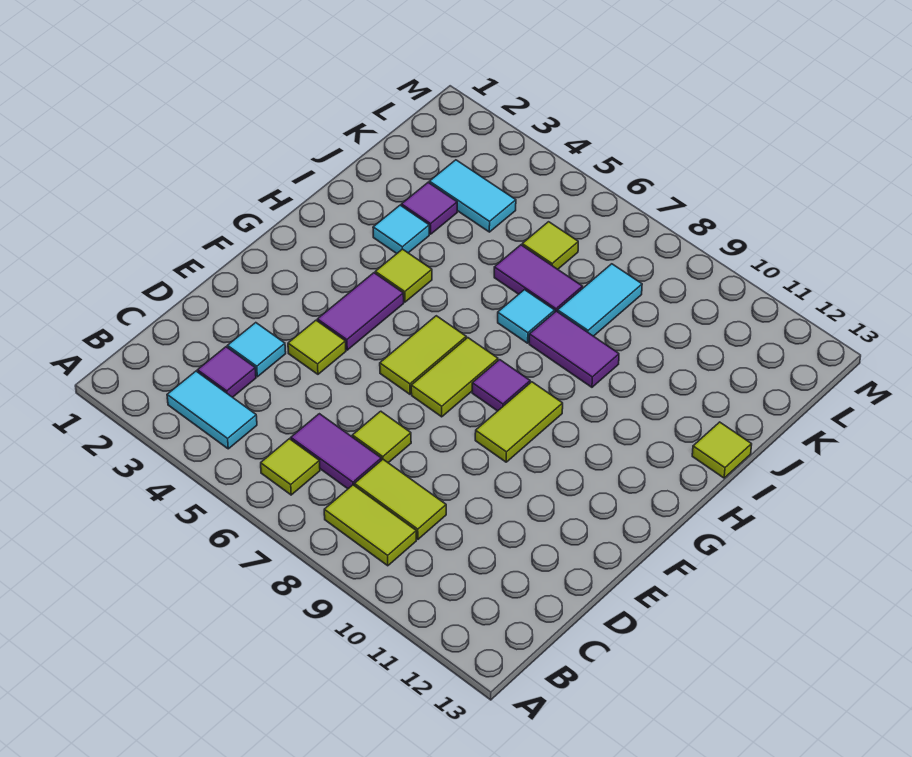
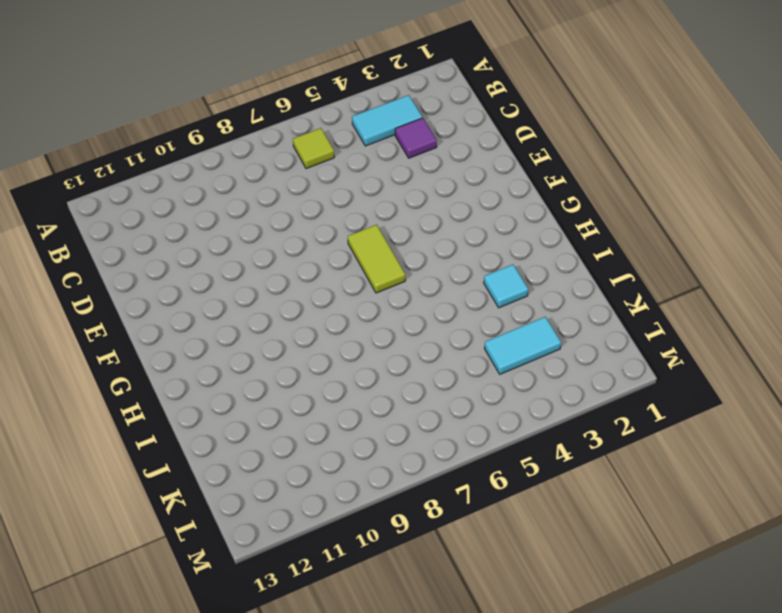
none -> lime tile B8:B9 level 1
none -> purple tile C6:C7 level 1
none -> lime tile C8:C9 level 1

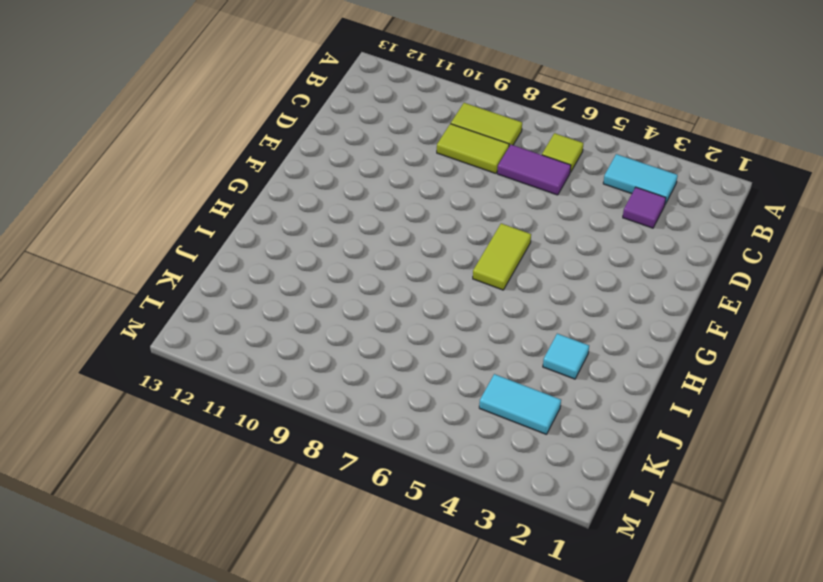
none -> cyan tile D3 level 1
none -> lime tile D7 level 1
none -> lime tile E4 level 1

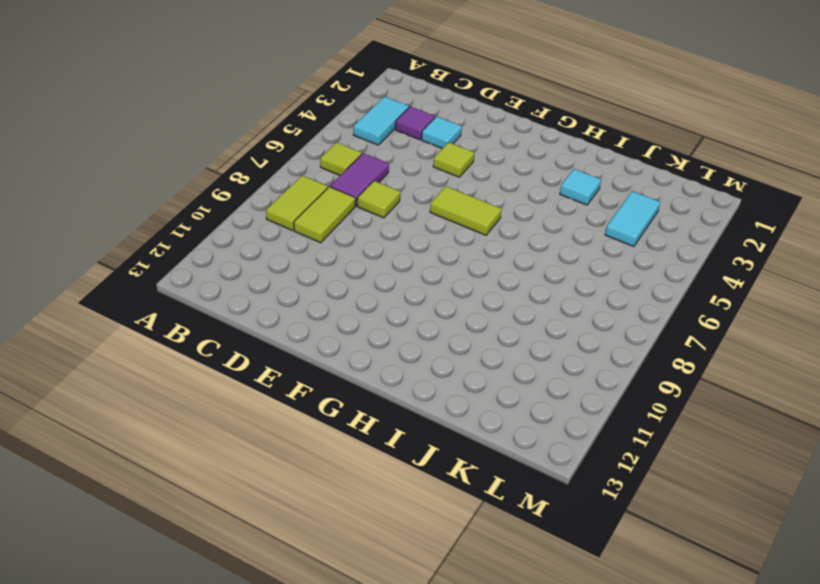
none -> purple tile F4:G4 level 1
none -> lime tile F7:G7 level 1
none -> lime tile F9:G9 level 1

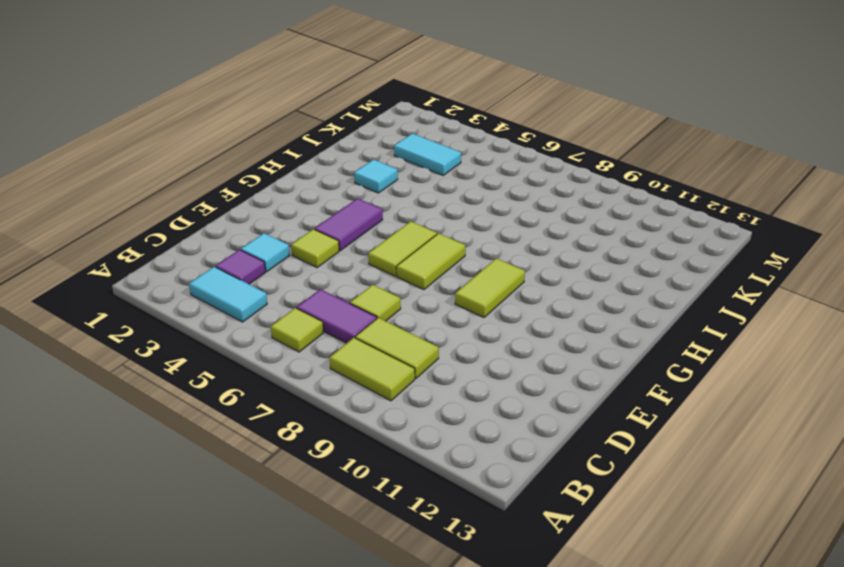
none -> purple tile G8 level 1
none -> lime tile H4 level 1
none -> cyan tile I7 level 1

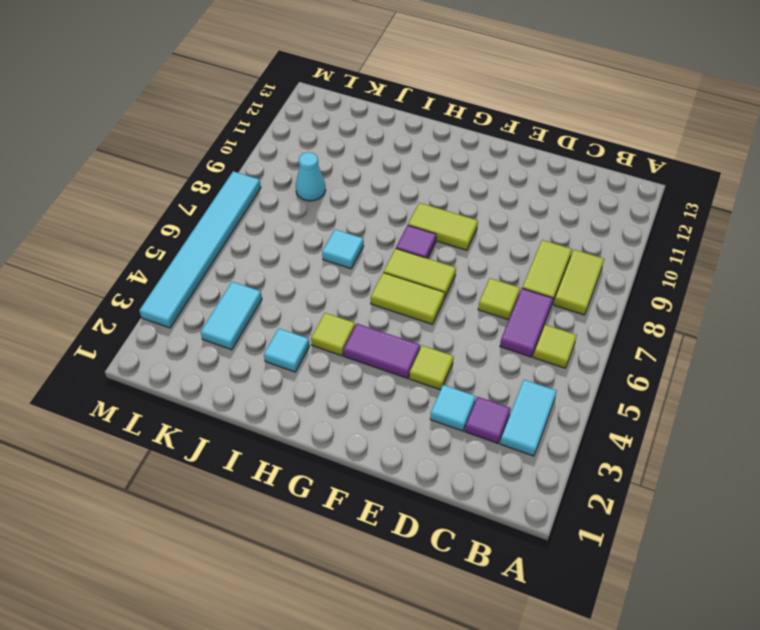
cyan cone K9 level 1 -> none
cyan tile M3:M8 level 1 -> none
none -> purple tile I8:I9 level 1
none -> lime tile I13 level 1
none -> purple tile J3 level 1

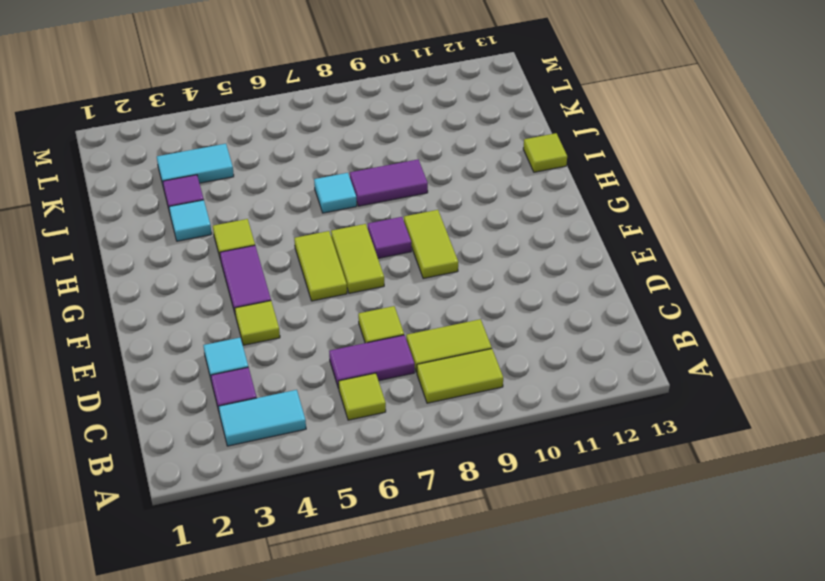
none -> purple tile J6:J7 level 1
none -> cyan tile J8:K8 level 1
none -> lime tile K6 level 1

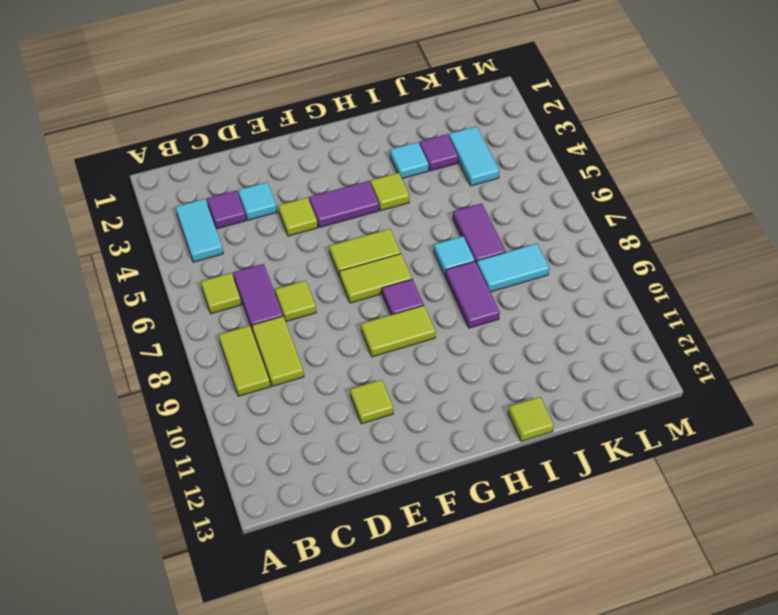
lime tile E11 level 1 -> lime tile K6 level 1

